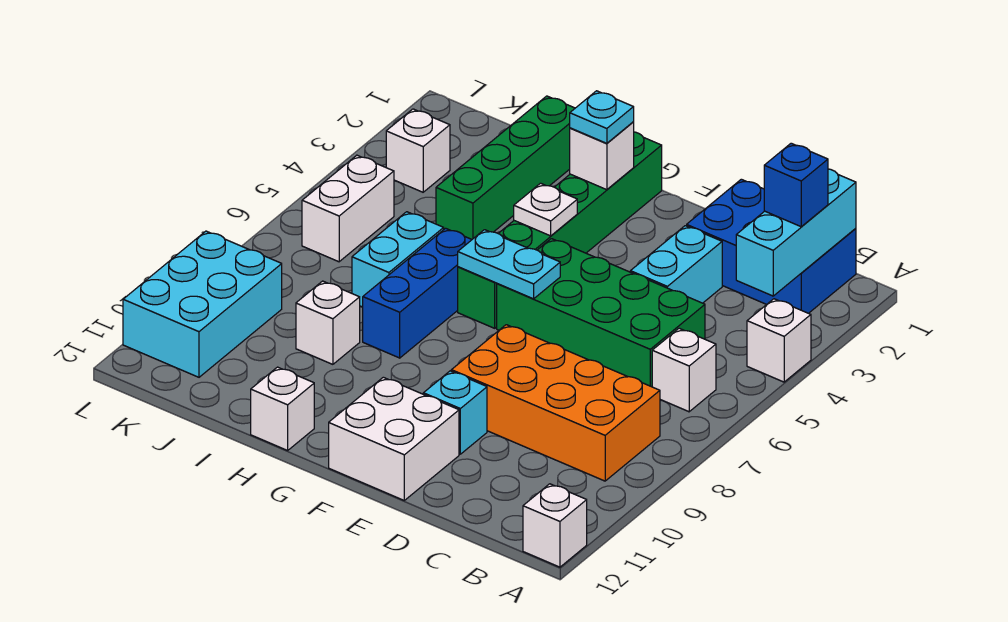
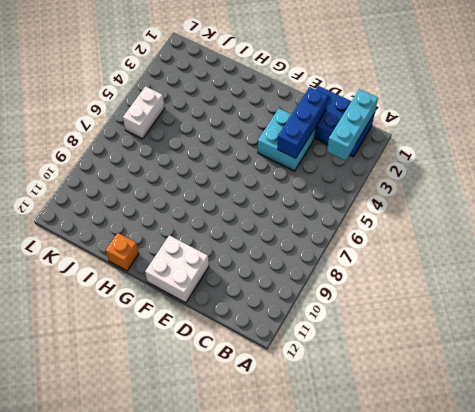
blue brick D2:D4 level 2 -> blue brick H6:H8 level 1
cyan brick D3:E4 level 1 -> cyan brick D3:D4 level 1
orange brick H12 level 1 -> white brick H12 level 1
none -> white brick A4 level 1
none -> white brick A12 level 1
none -> white brick B6 level 1

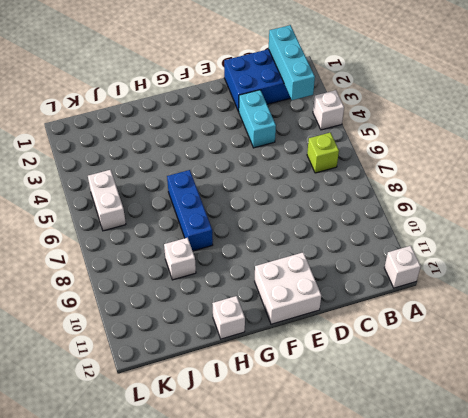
lime brick B6 level 1 -> white brick B6 level 1
none -> orange brick B8:E9 level 1
none -> green brick C5:F6 level 1
none -> cyan brick E10 level 1

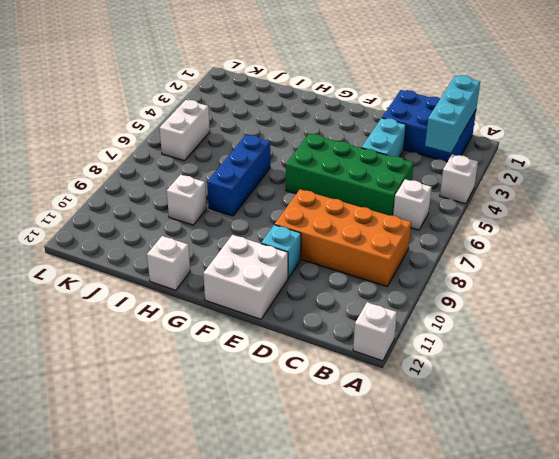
none -> green brick G1:G6 level 1
none -> green brick I1:I4 level 1
none -> cyan brick I6:I7 level 1

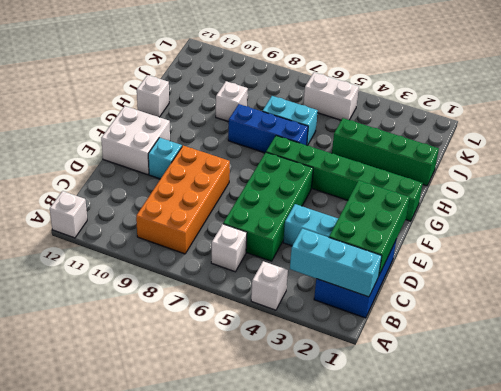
green brick C1:E2 level 2 -> none
none -> white brick K3 level 1
none -> cyan brick K9:L11 level 1
none -> cyan plate F6:G6 level 2

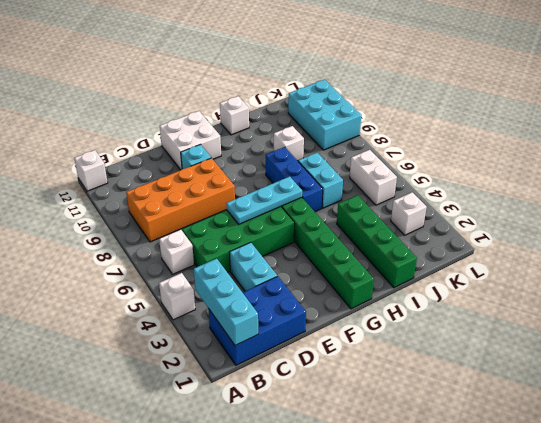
cyan plate E6:G6 level 2 -> cyan plate F6:G6 level 2
none -> white brick G2 level 2
none -> white plate G4 level 2
none -> blue brick B2 level 3

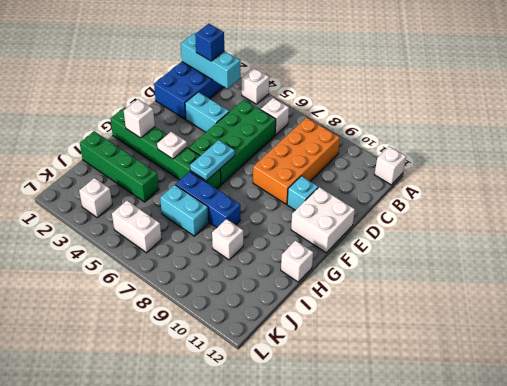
none -> cyan brick K9:L11 level 1
none -> cyan plate G2 level 3

